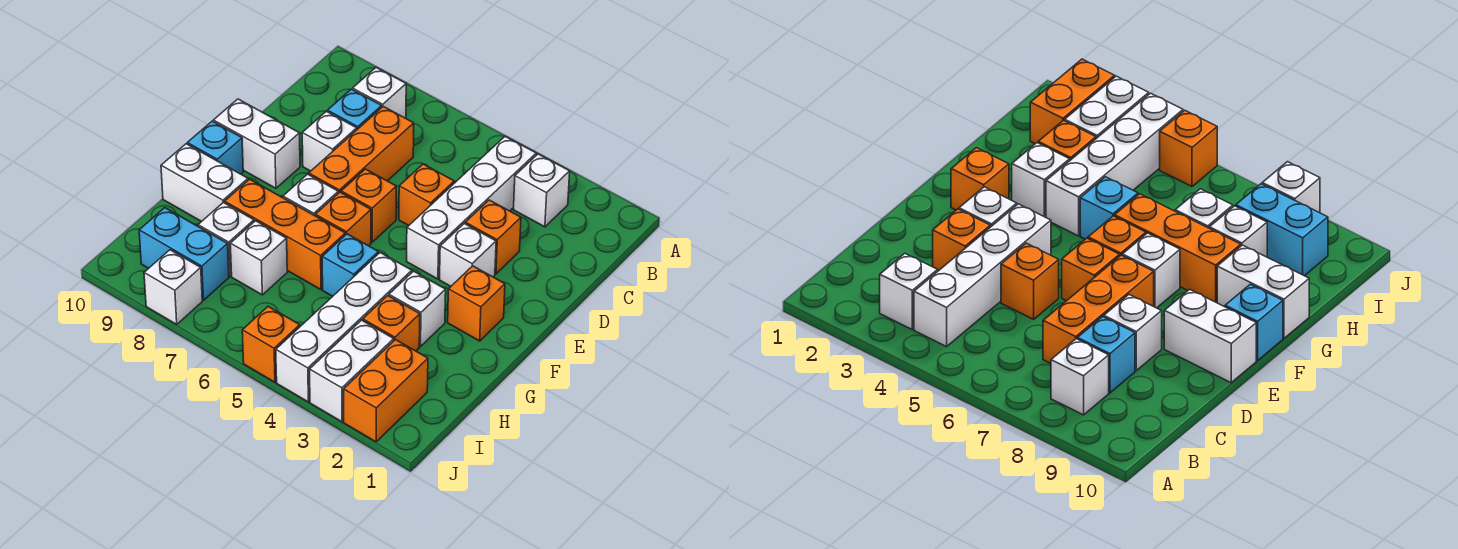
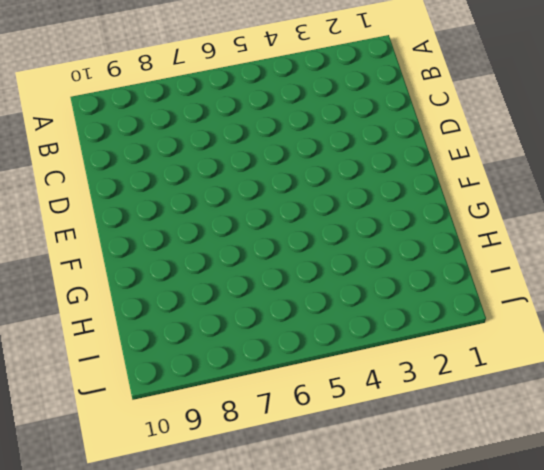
none -> white brick B3 level 1
none -> white brick B4:E4 level 1
none -> white brick B8 level 1

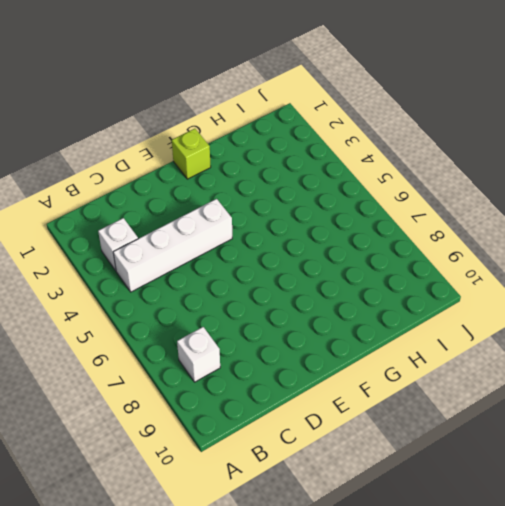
lime brick F1 level 1 -> none
none -> orange brick C7:E7 level 1
none -> cyan brick C8 level 1
none -> orange brick D3 level 1

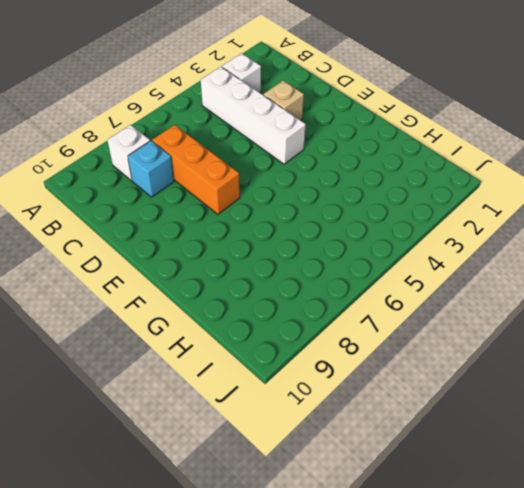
tan brick D3 level 1 -> orange brick D3 level 1
none -> orange brick D5 level 1
none -> white brick D8 level 1
none -> white brick E3 level 1

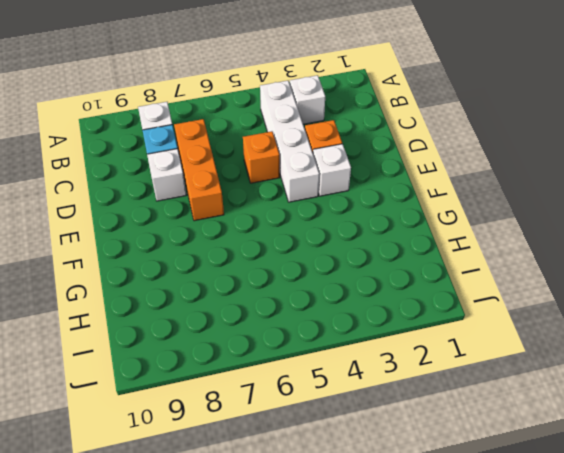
none -> orange brick E6 level 1
none -> white brick E9:E10 level 1
none -> orange brick F2 level 1

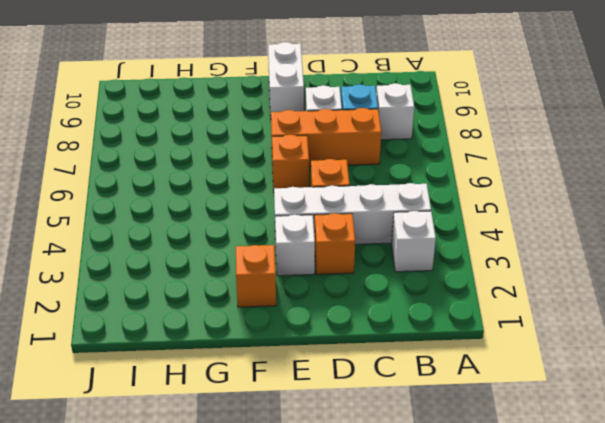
none -> orange brick F6 level 1
none -> white brick F7 level 1
none -> cyan brick F10 level 1

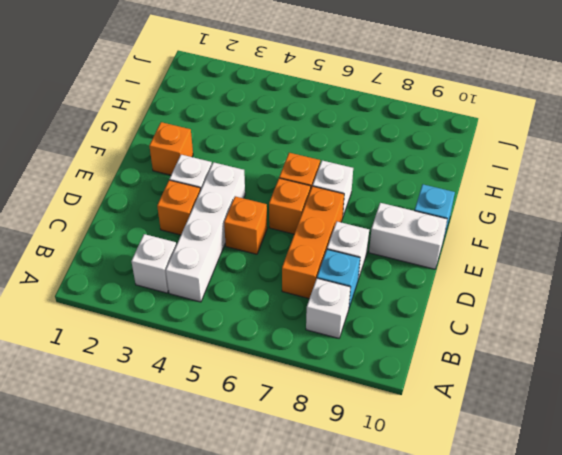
none -> white brick G3 level 1
none -> white brick G4:J4 level 1
none -> cyan brick G5 level 1

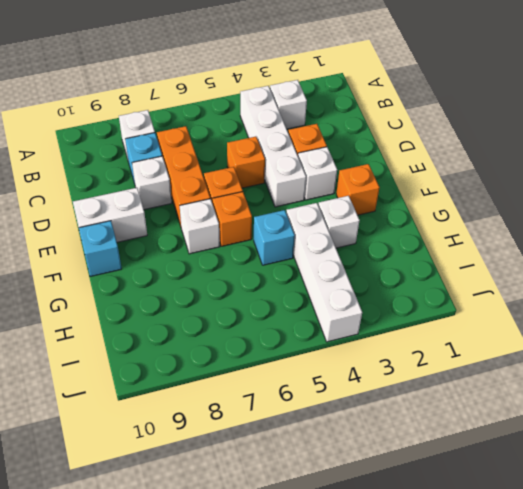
none -> orange brick G6:G8 level 1
none -> white brick G9:G10 level 1
none -> orange brick H3 level 1

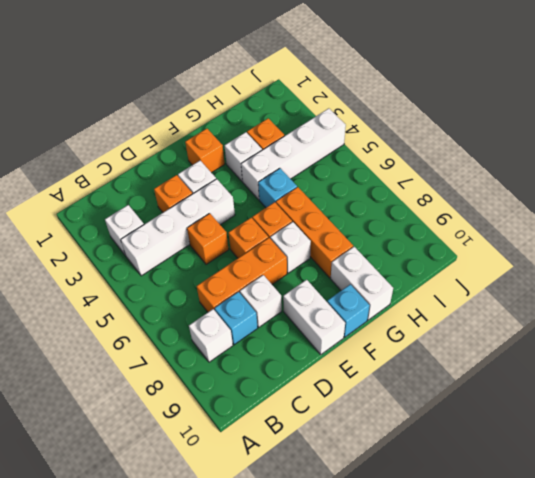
none -> white brick H7 level 1
none -> white brick H8 level 1
none -> orange brick I2:J2 level 1

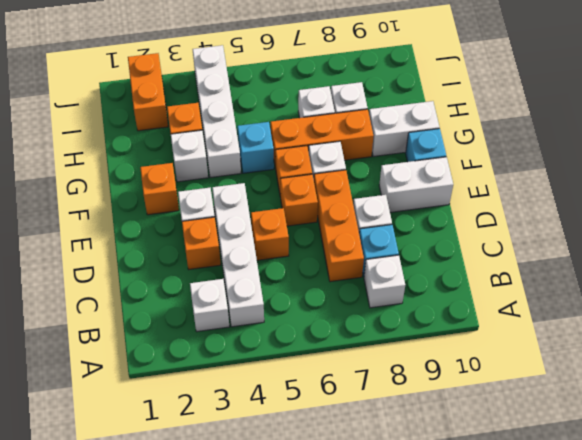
none -> white brick I3:J3 level 1
none -> cyan brick I8:I9 level 1
none -> orange brick J5 level 1

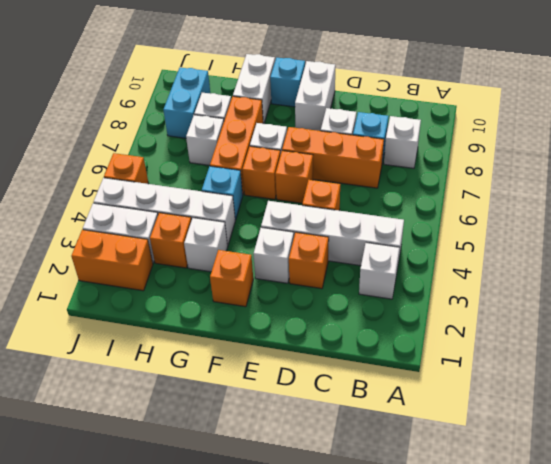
none -> white brick J8 level 1

